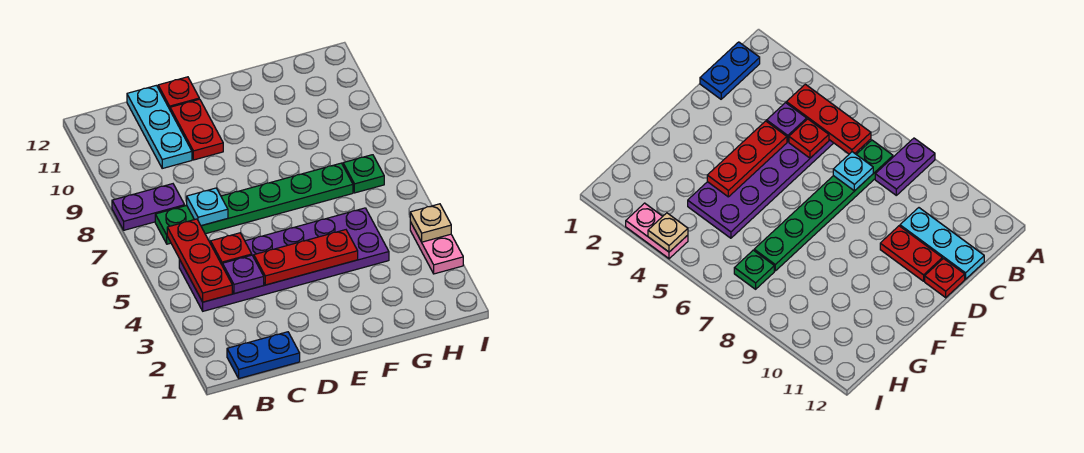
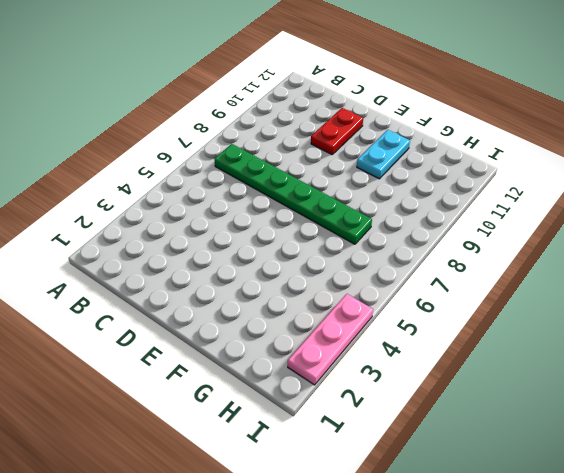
cyan plate F10:F11 level 1 -> none
pink plate I2:I4 level 1 -> pink plate I3:I4 level 1
none -> purple plate A8:B8 level 1
none -> blue plate B1:C1 level 1
none -> purple plate B4:G5 level 1

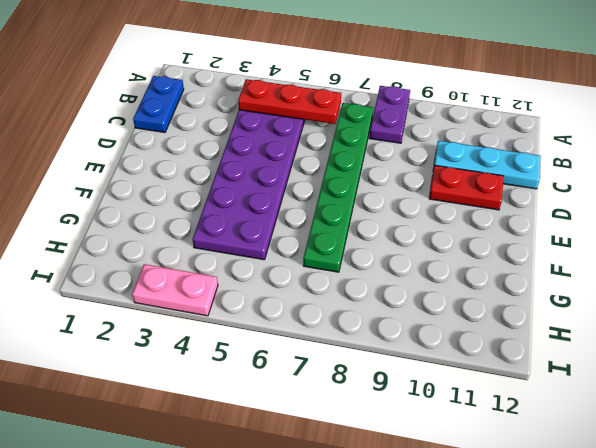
none -> red plate D12 level 1
none -> green plate H7 level 1
none -> purple plate C4 level 2

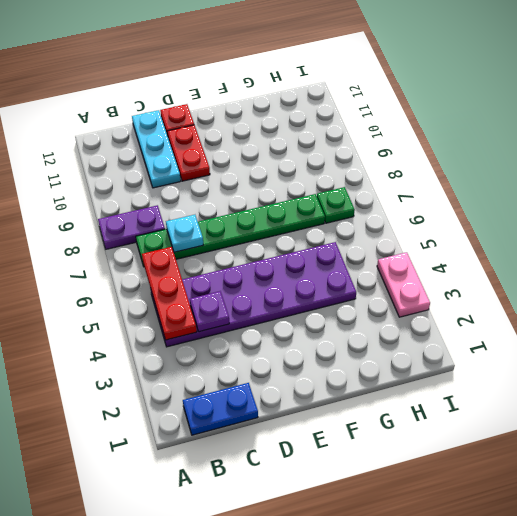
none -> red plate C5 level 2
none -> red plate D4:F4 level 2
none -> tan plate I4 level 2

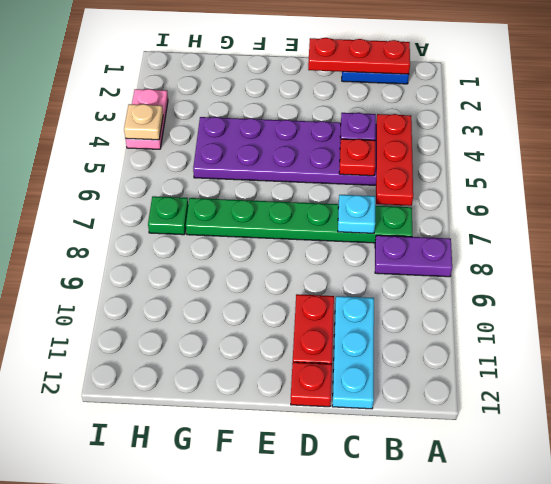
red plate B1:D1 level 2 -> red plate D4:F4 level 2

